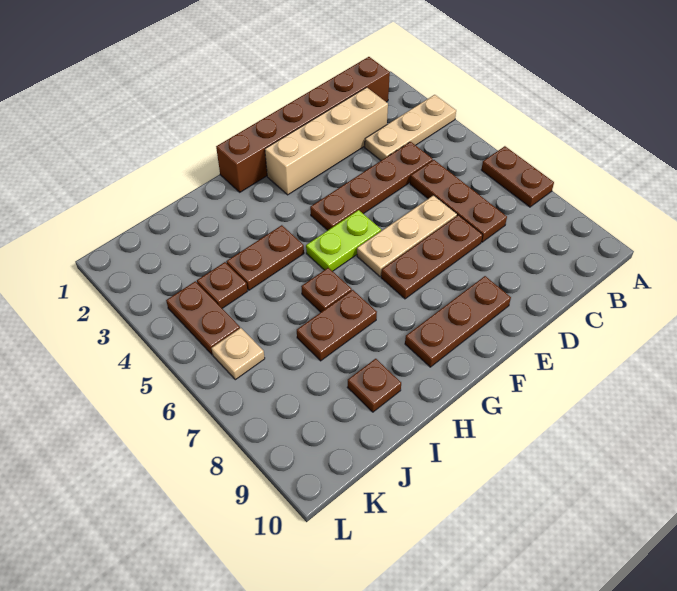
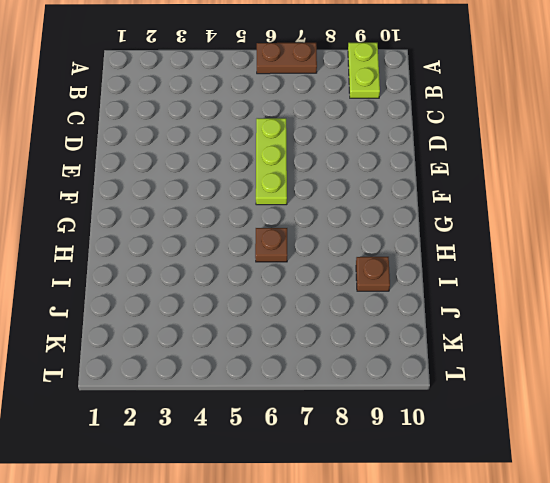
lime plate A9:B9 level 1 -> lime plate F5:G5 level 1
lime plate D6:F6 level 1 -> tan plate D6:F6 level 1
none -> tan plate A3:C3 level 1
none -> brown brick B1:G1 level 1
none -> tan brick C2:F2 level 1

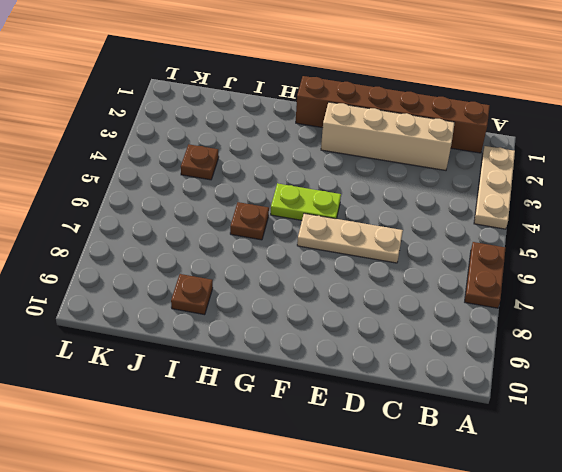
tan plate A2:A4 level 1 -> tan plate A3:C3 level 1
none -> brown plate C4:F4 level 1
none -> brown plate C5:C7 level 1
none -> brown plate D7:F7 level 1

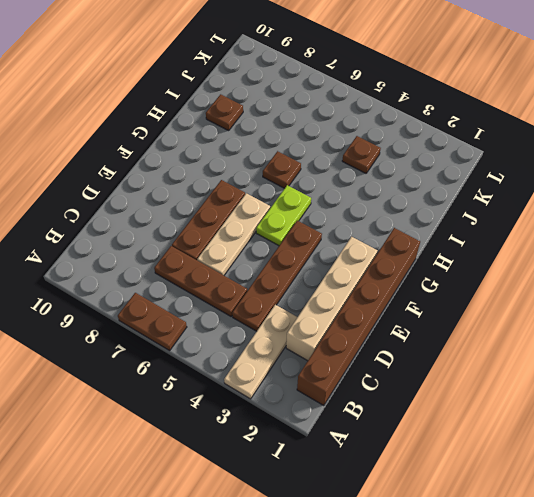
none -> brown plate E9:G9 level 1
none -> brown plate H4:I4 level 1
none -> brown plate H7:I7 level 1

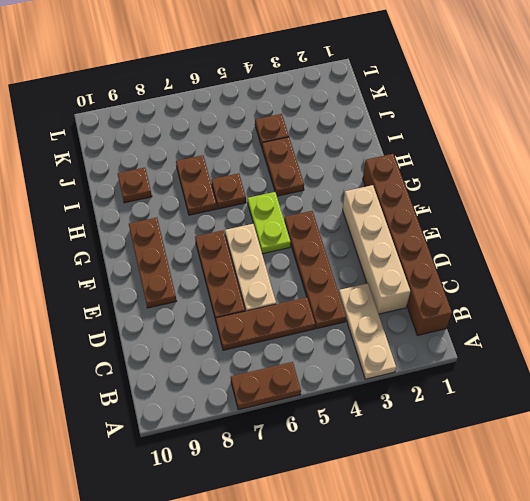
none -> brown plate K4:K5 level 1
none -> tan plate K6 level 1

